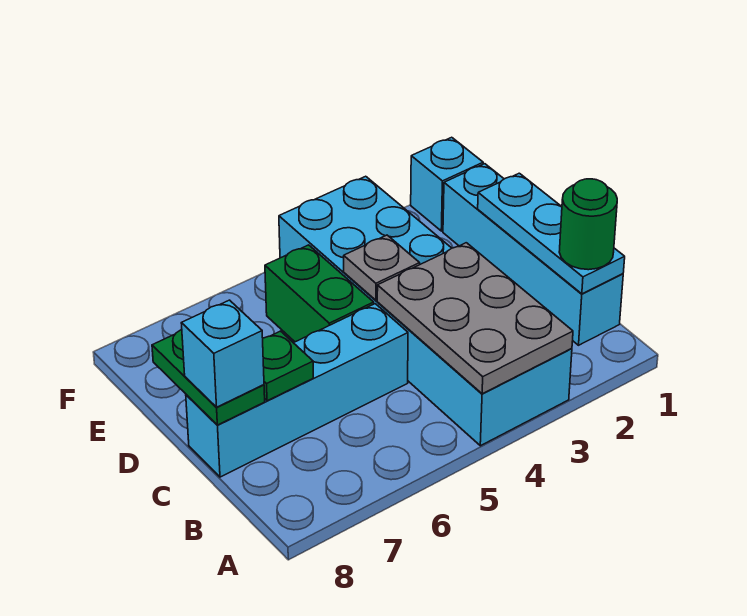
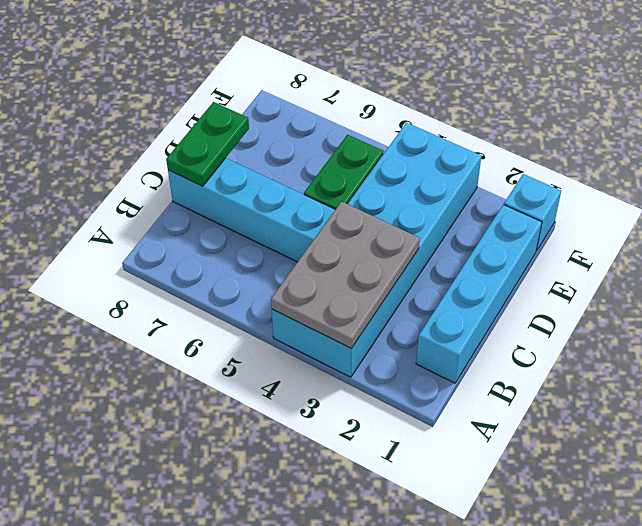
none -> cyan plate B1:D1 level 2
none -> green plate C7 level 2
none -> grey plate D4 level 2

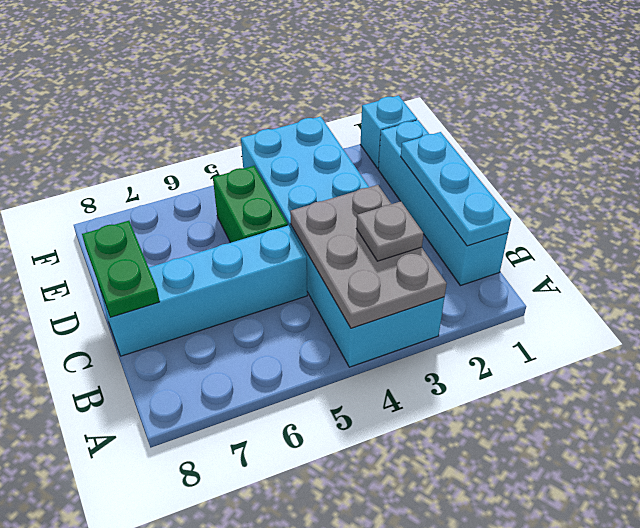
grey plate B3 level 3 -> grey plate D4 level 2
none -> green plate C7 level 2
none -> green round brick B1 level 3
none -> cyan brick C8 level 3

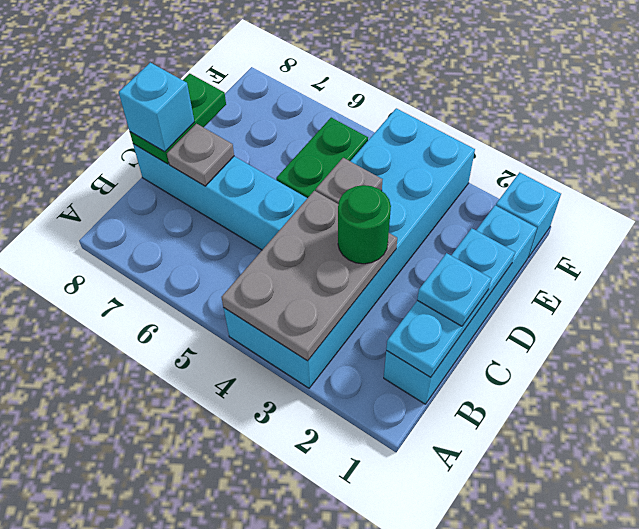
cyan plate C1 level 3 -> none
green round brick C3 level 3 -> green round brick B1 level 3
grey plate C7 level 2 -> green plate C7 level 2

